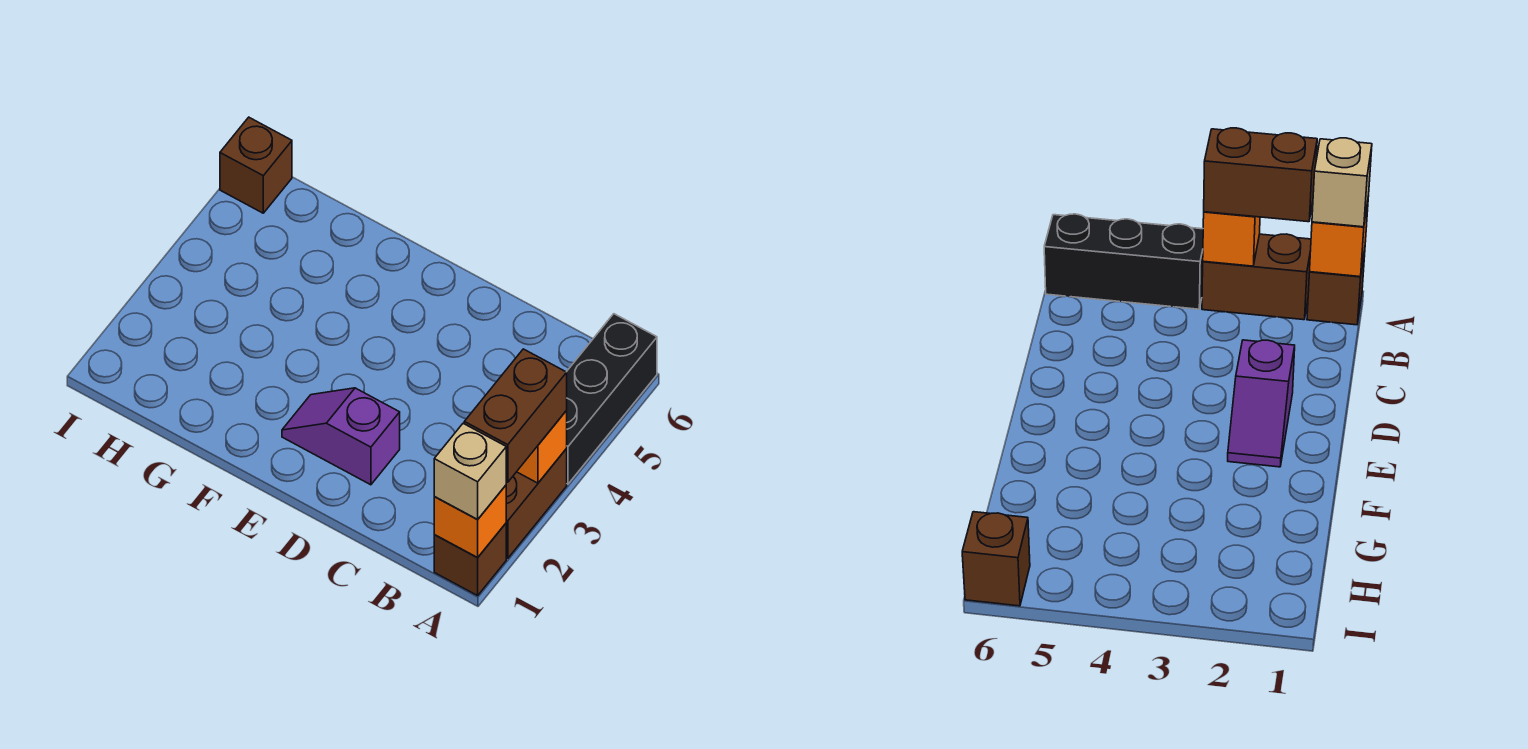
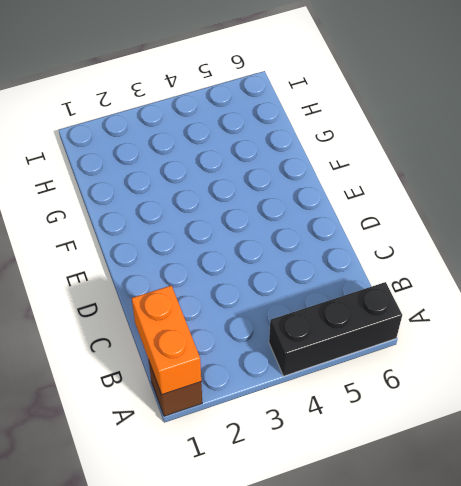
orange brick A1:B1 level 2 -> orange brick A1 level 2
none -> brown brick A2:A3 level 1
none -> purple slope D2:E2 level 1 top D

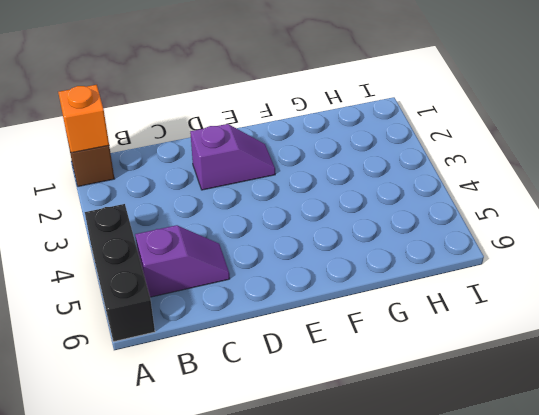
purple slope B5:C5 level 1 top B -> none
none -> brown brick A2:A3 level 1
none -> brown brick I6 level 1

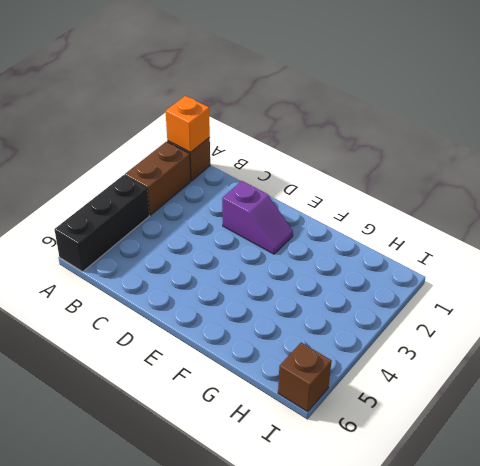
none -> orange brick A3 level 2
none -> tan brick A1 level 3

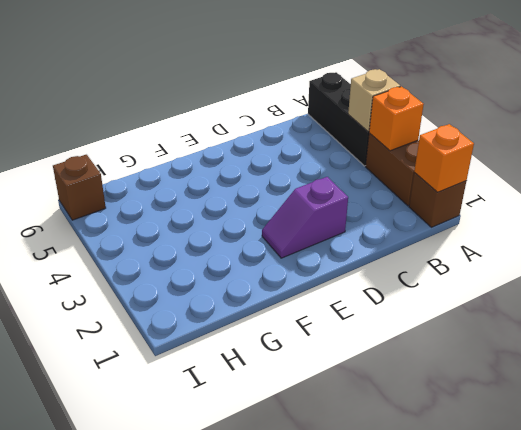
tan brick A4 level 2 -> tan brick A1 level 3
none -> brown brick A2:A3 level 3

